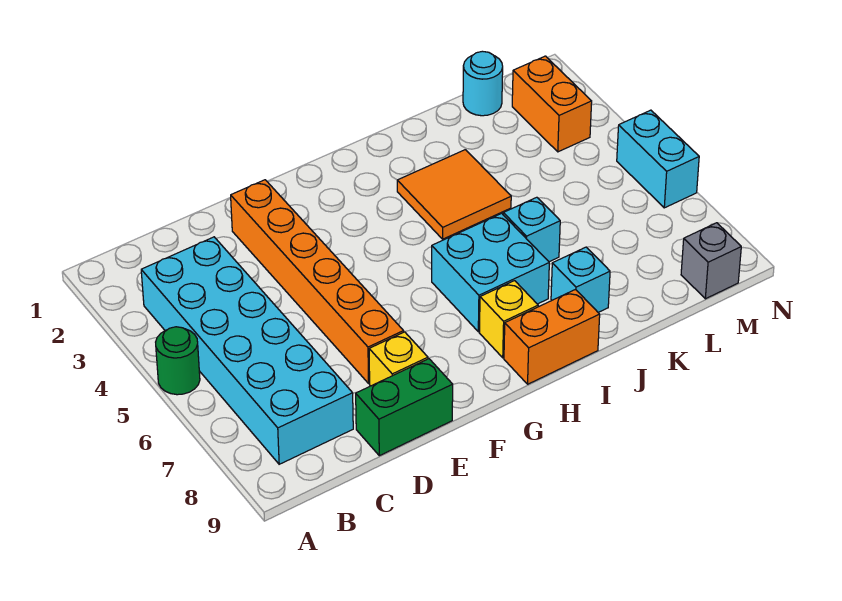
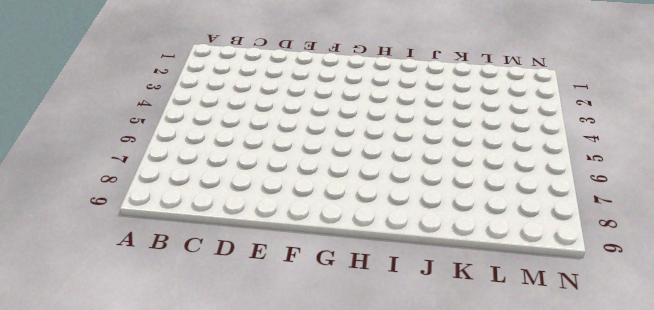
none -> green round brick A5 level 1
none -> cyan brick B3:C8 level 1
none -> green brick D9:E9 level 1

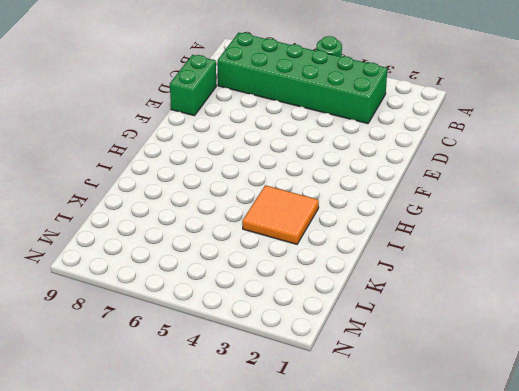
green brick B3:C8 level 1 -> cyan brick B3:C8 level 1
none -> orange brick E2:E7 level 1
none -> yellow brick E8 level 1
none -> cyan brick H6:I7 level 1

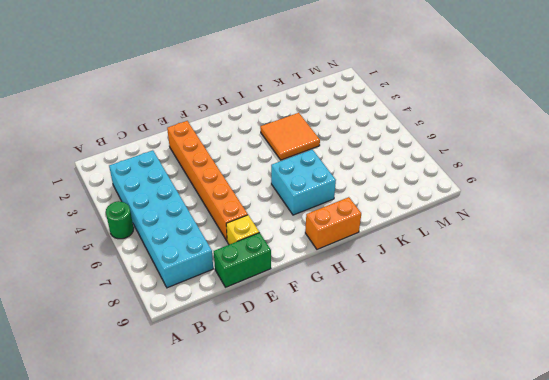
none -> yellow brick H8 level 1
none -> cyan brick J6 level 1
none -> cyan brick J8 level 1

